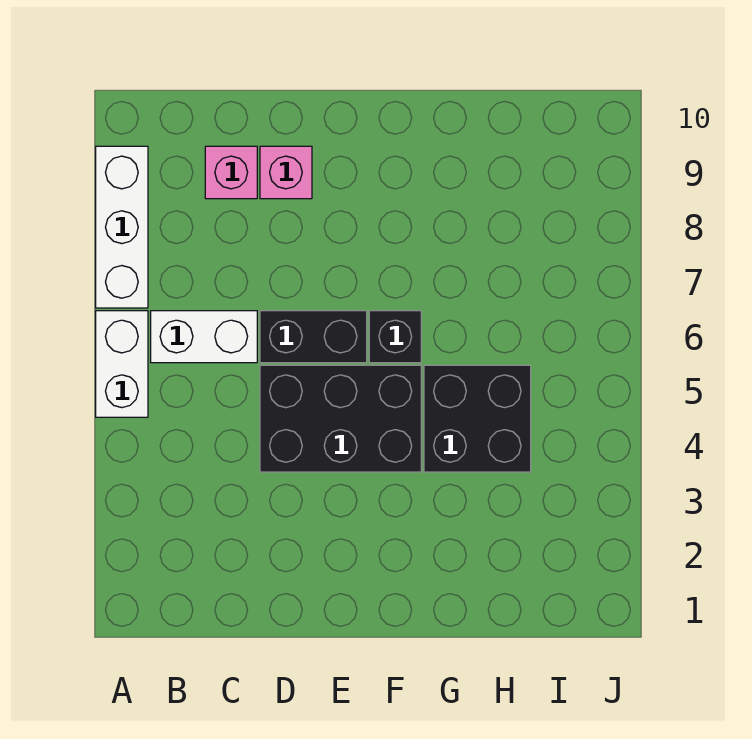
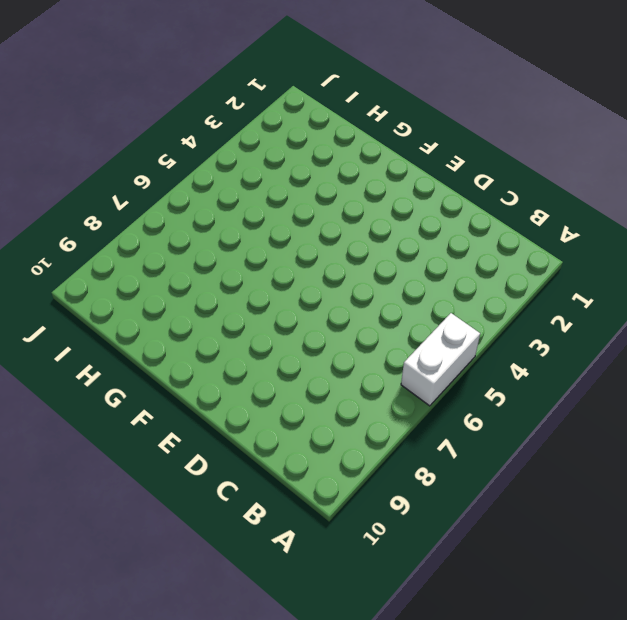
none -> white brick A7:A9 level 1
none -> white brick B6:C6 level 1

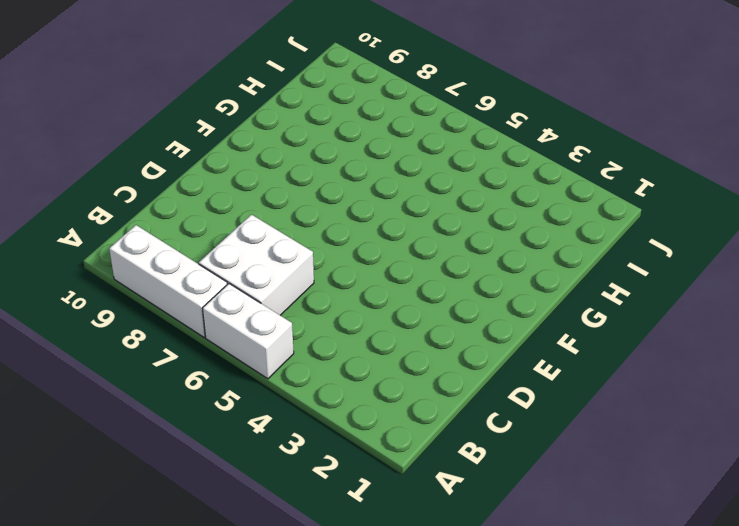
white brick B6:C7 level 1 -> white brick B6:C6 level 1
none -> pink brick C9 level 1
none -> black brick D4:F5 level 1

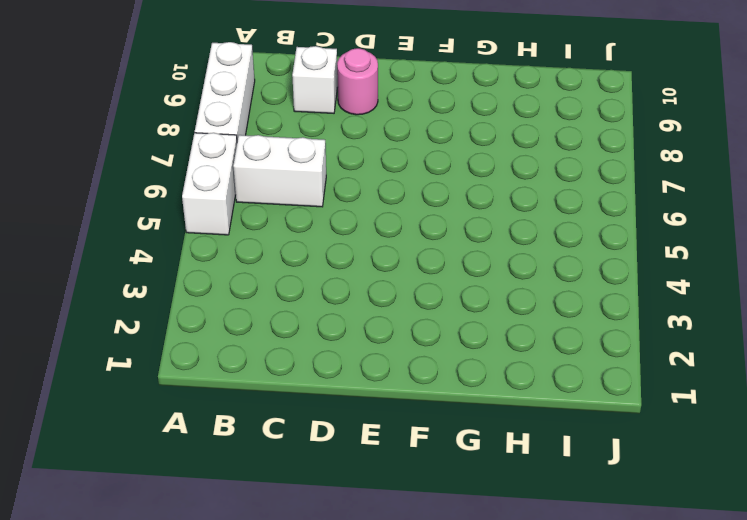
white brick C9 level 1 -> pink brick C9 level 1
pink round brick D9 level 1 -> pink brick D9 level 1
none -> black brick D4:F5 level 1
none -> black brick D6:E6 level 1

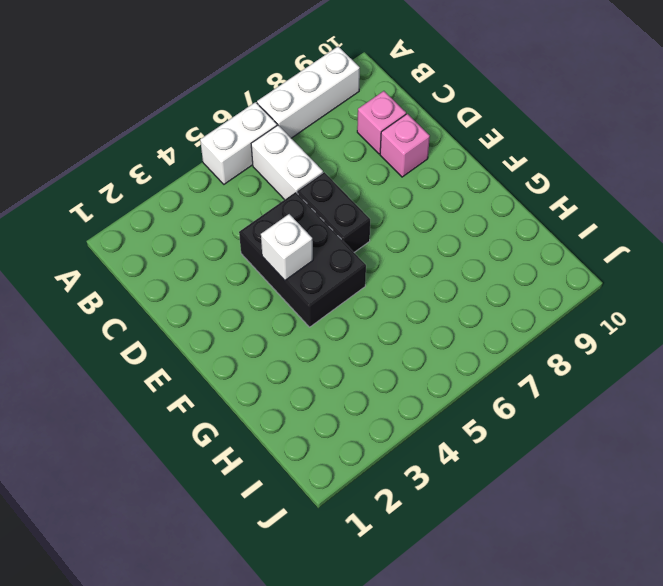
white brick E4 level 2 -> none
none -> black brick F6 level 1
none -> black brick G4:H5 level 1

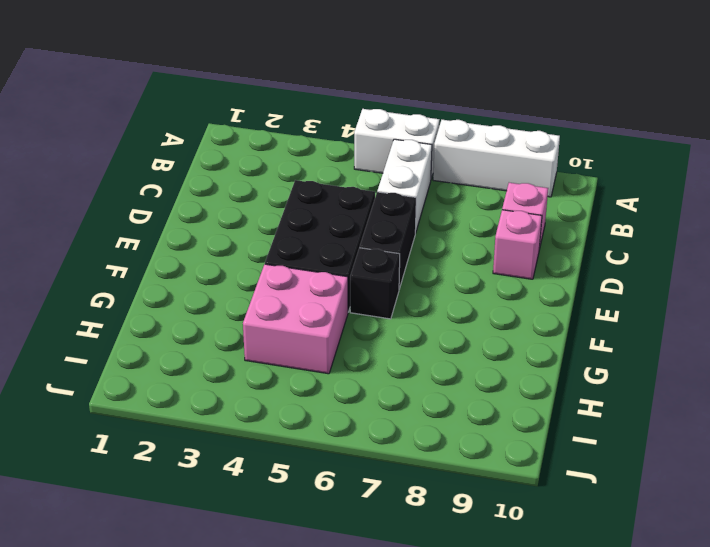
pink brick G4:H5 level 1 -> black brick G4:H5 level 1

